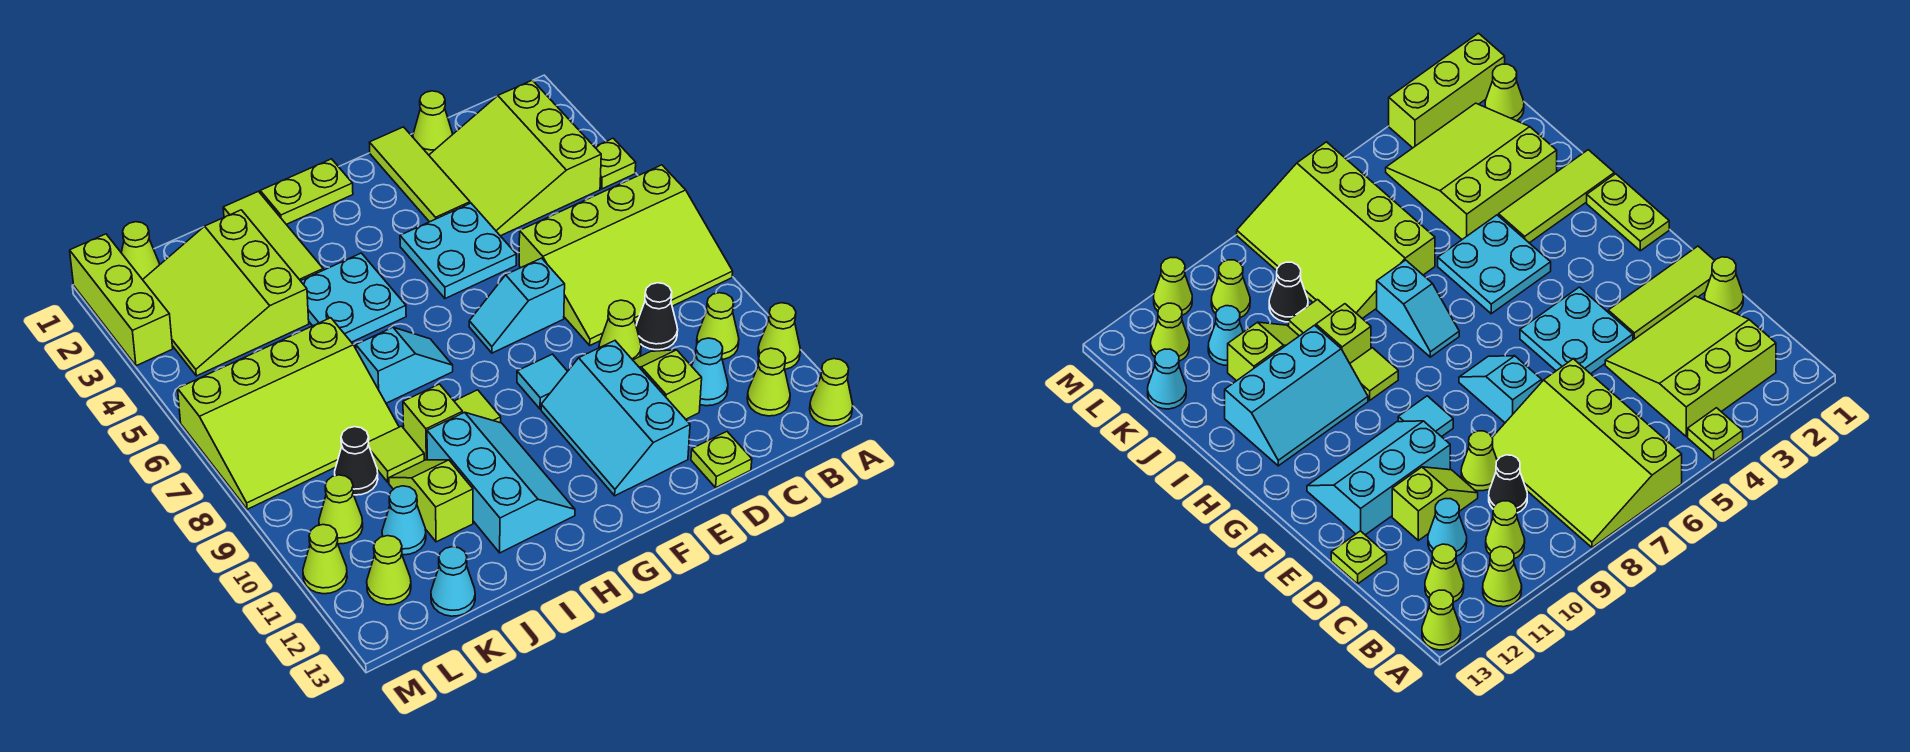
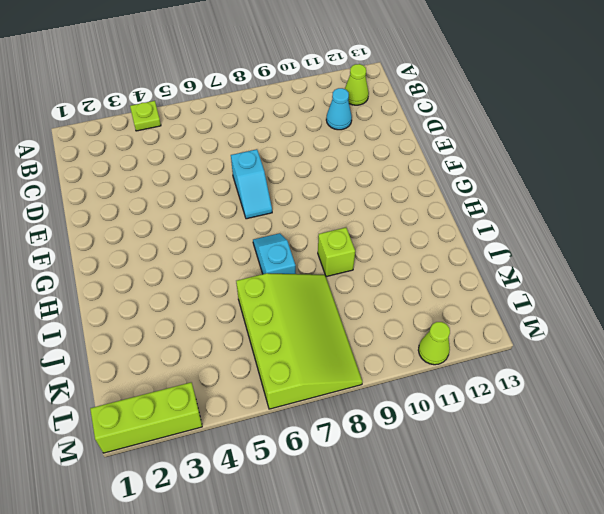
none -> lime slope A6:D8 level 1 top 6
none -> lime cone A11 level 1
none -> lime cone A13 level 1
none -> lime slope B2:D4 level 1 top B

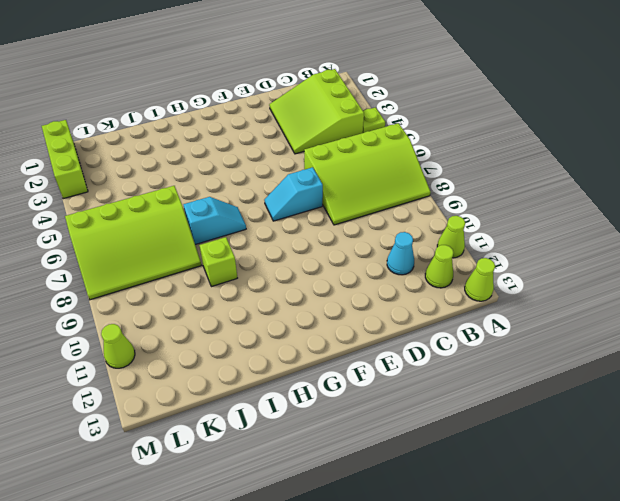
none -> lime cone B10 level 1
none -> black cone C9 level 1
none -> lime cone D1 level 1
none -> lime cone D9 level 1

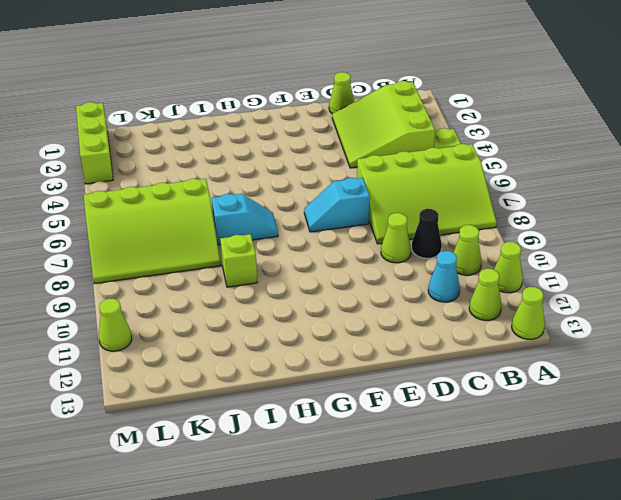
none -> lime slope D10:D11 level 1 top 11
none -> lime plate D13 level 1
none -> lime tile E1:E3 level 1
none -> cyan plate E4:F5 level 1

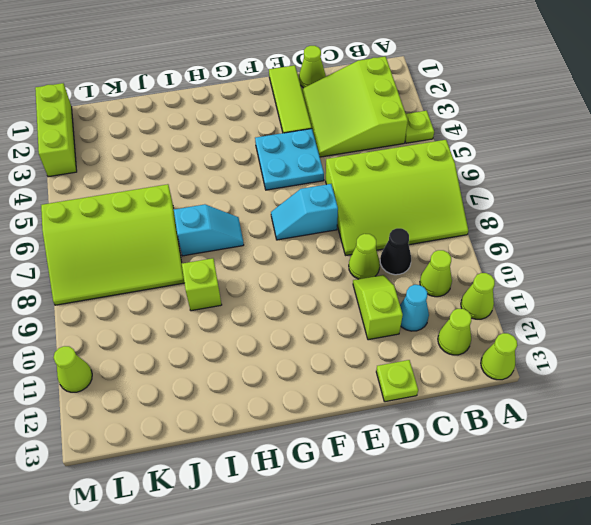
none -> cyan slope E10:F12 level 1 top E
none -> cyan tile F9 level 1
none -> lime plate G1:H1 level 1
none -> cyan plate H4:I5 level 1

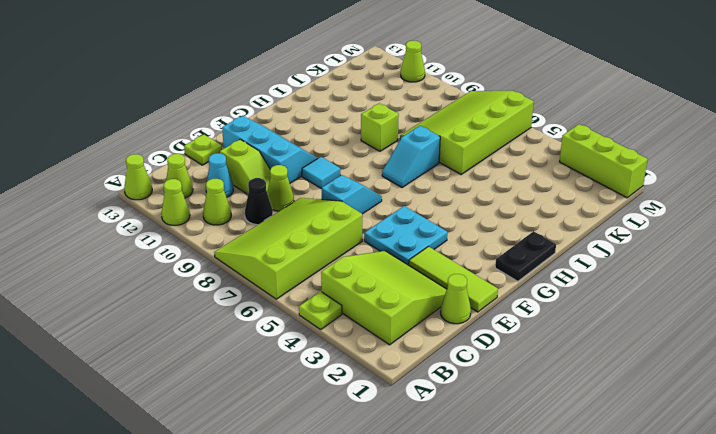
black plate G1:H1 level 1 -> lime plate G1:H1 level 1
none -> cyan plate H4:I5 level 1
none -> lime tile H9 level 1
none -> cyan slope H10:I12 level 1 top I
none -> lime tile I1:I3 level 1

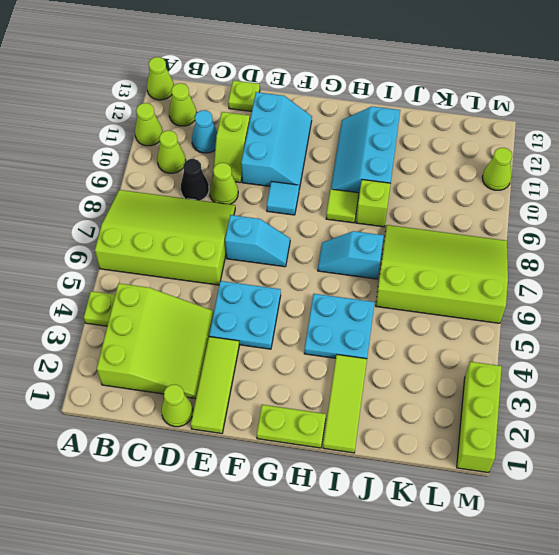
none -> lime slope J2:L4 level 1 top J
none -> lime tile J9 level 1
none -> lime slope J10:J11 level 1 top 11
none -> black cone K9 level 1

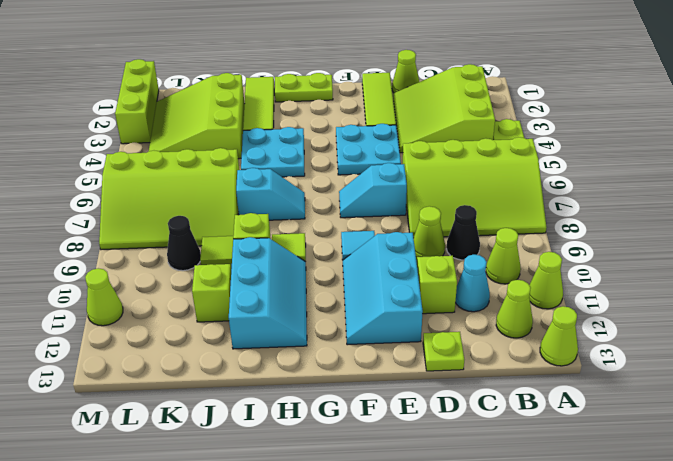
none -> cyan cone K11 level 1
none -> cyan cone K13 level 1
none -> lime cone L1 level 1
none -> lime cone L10 level 1

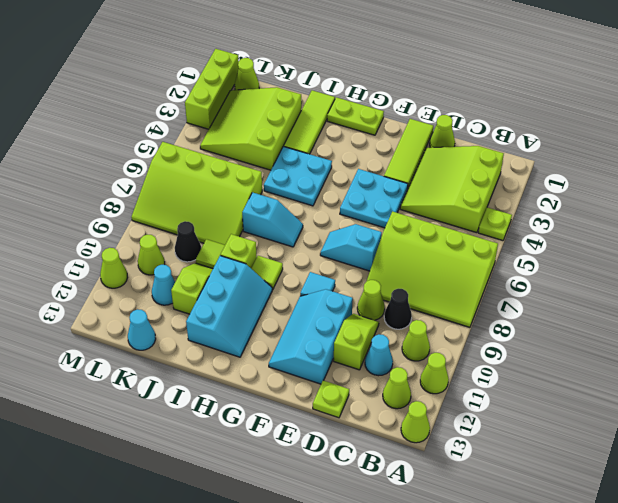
none -> lime cone L12 level 1

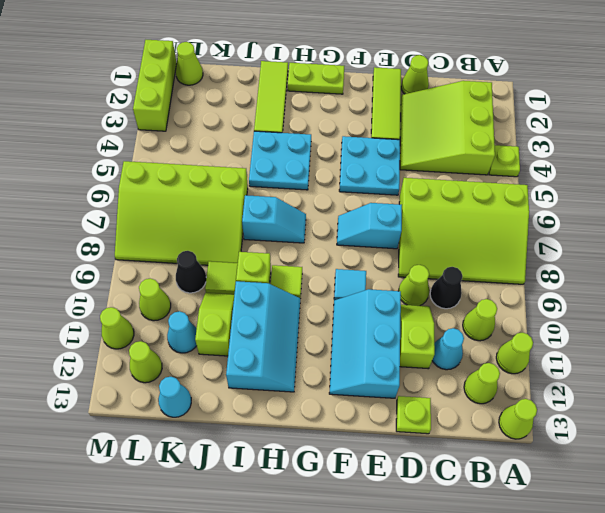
none -> lime slope J2:L4 level 1 top J

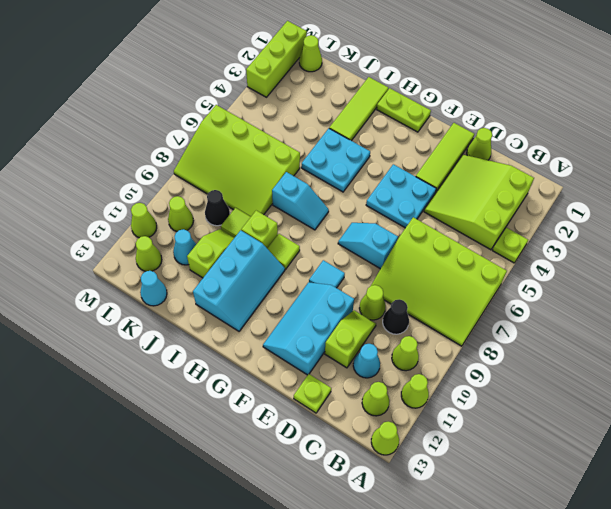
none -> lime slope J2:L4 level 1 top J

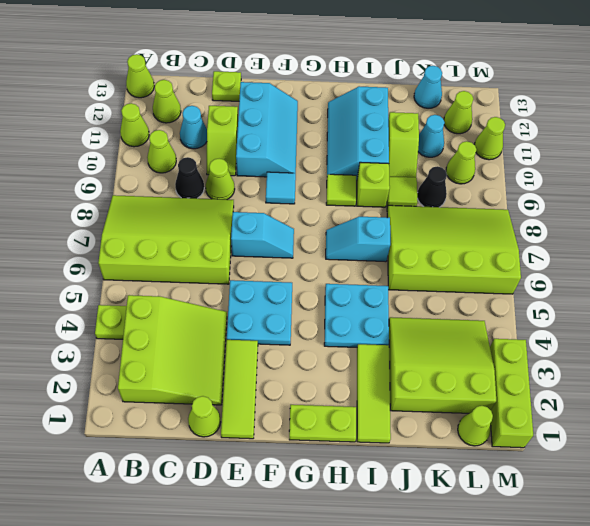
lime slope J2:L4 level 1 top 2 -> lime slope J2:L4 level 1 top J

